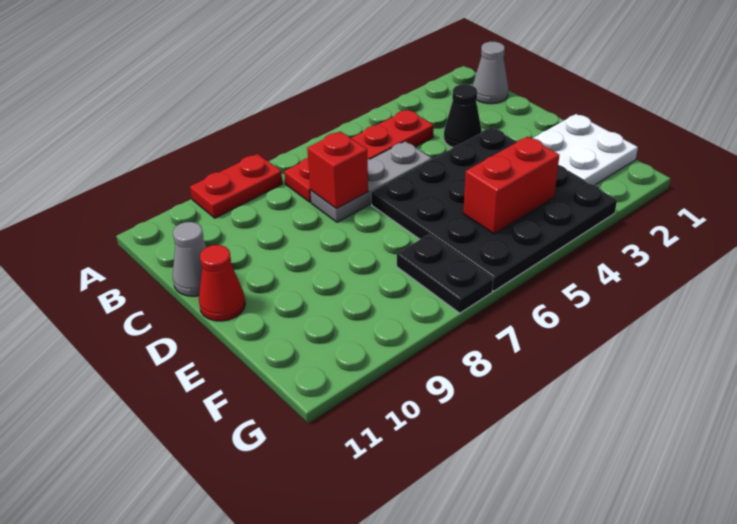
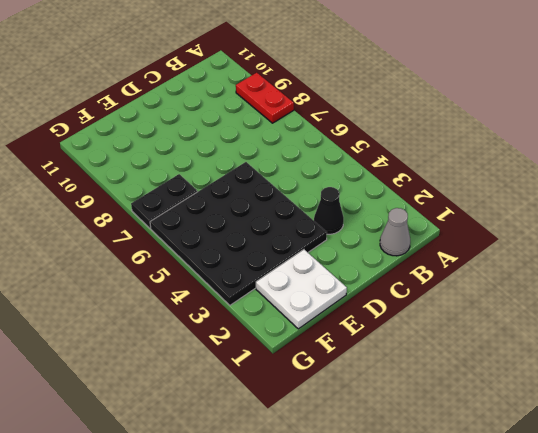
none -> red plate B4:B7 level 1
none -> grey plate C5:C7 level 1
none -> grey cone C11 level 1

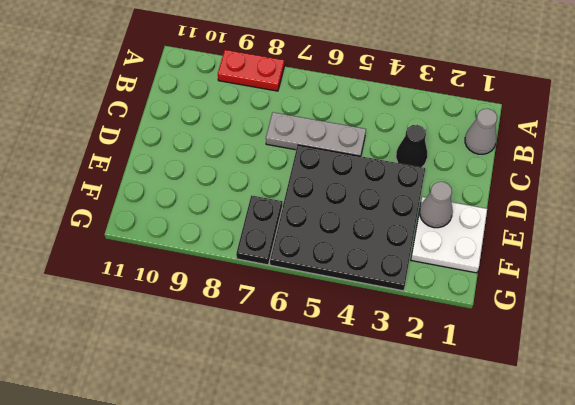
grey cone E2 level 2 -> grey cone C11 level 1
none -> red plate B4:B7 level 1
none -> red cone D11 level 1
none -> red brick C7 level 2

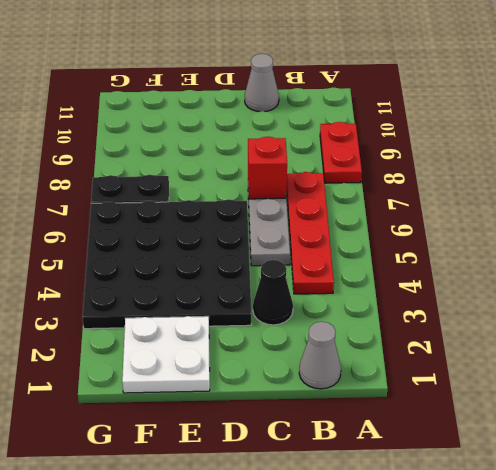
none -> red cone D11 level 1
none -> red brick F4:F5 level 2

